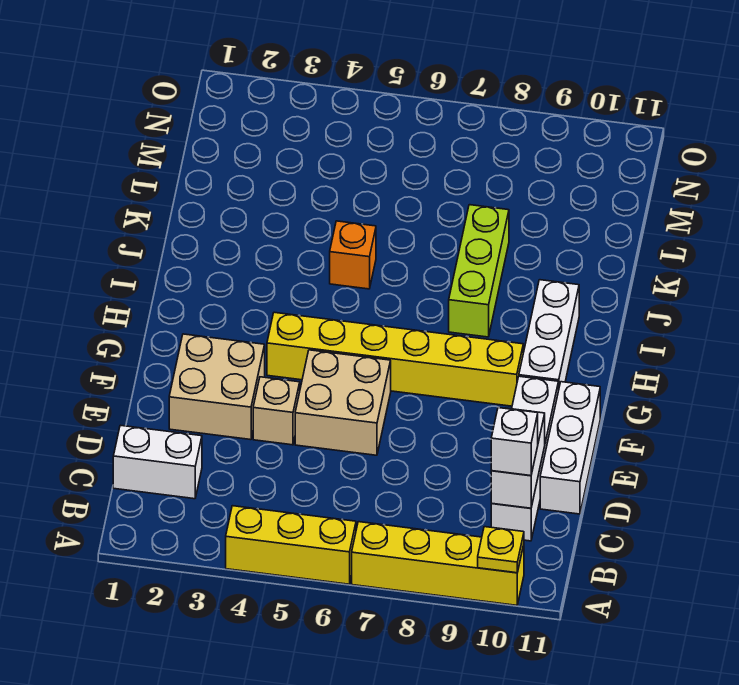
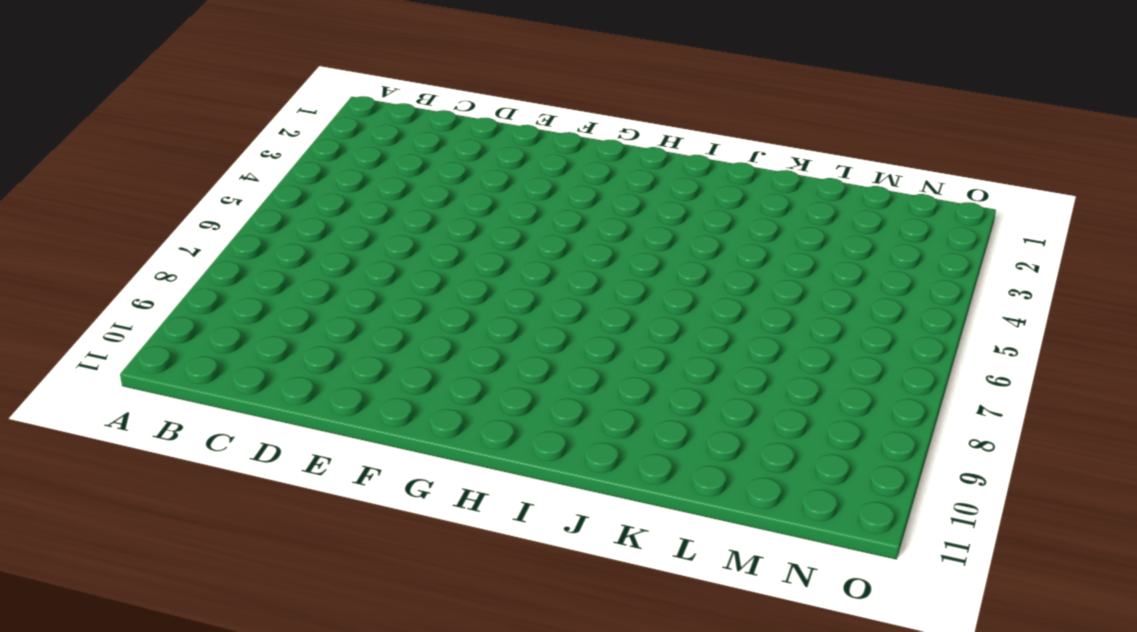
none -> yellow brick A4:A6 level 1
none -> yellow brick A7:A10 level 1
none -> white brick C1:C2 level 1

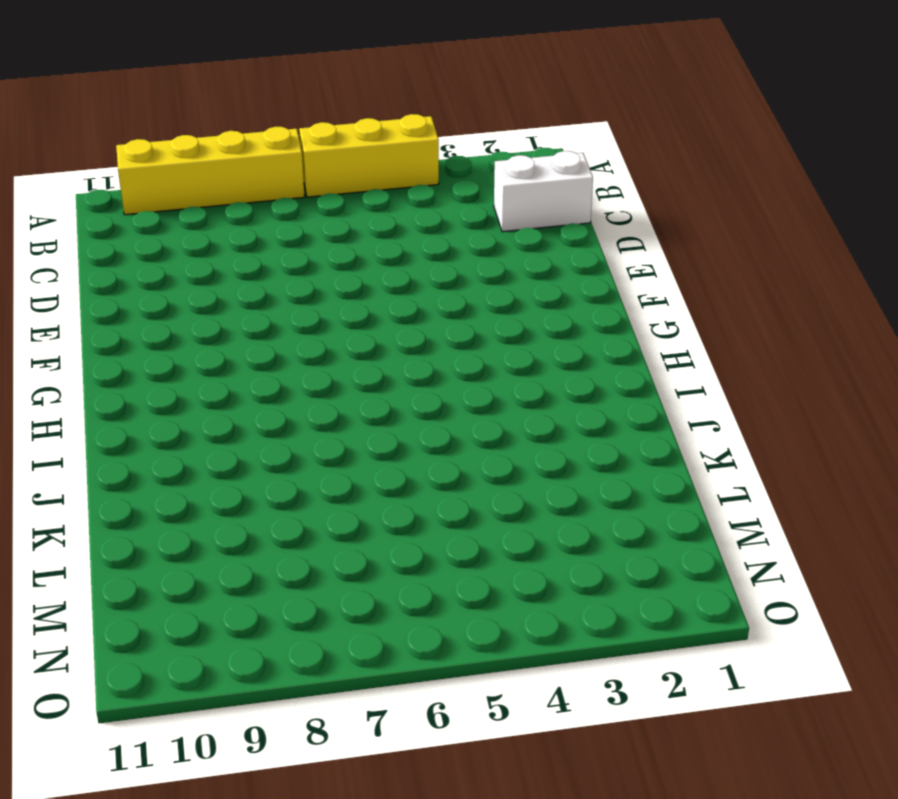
none -> white brick C10:F10 level 1
none -> white brick D11:F11 level 1
none -> tan brick E2:F3 level 1

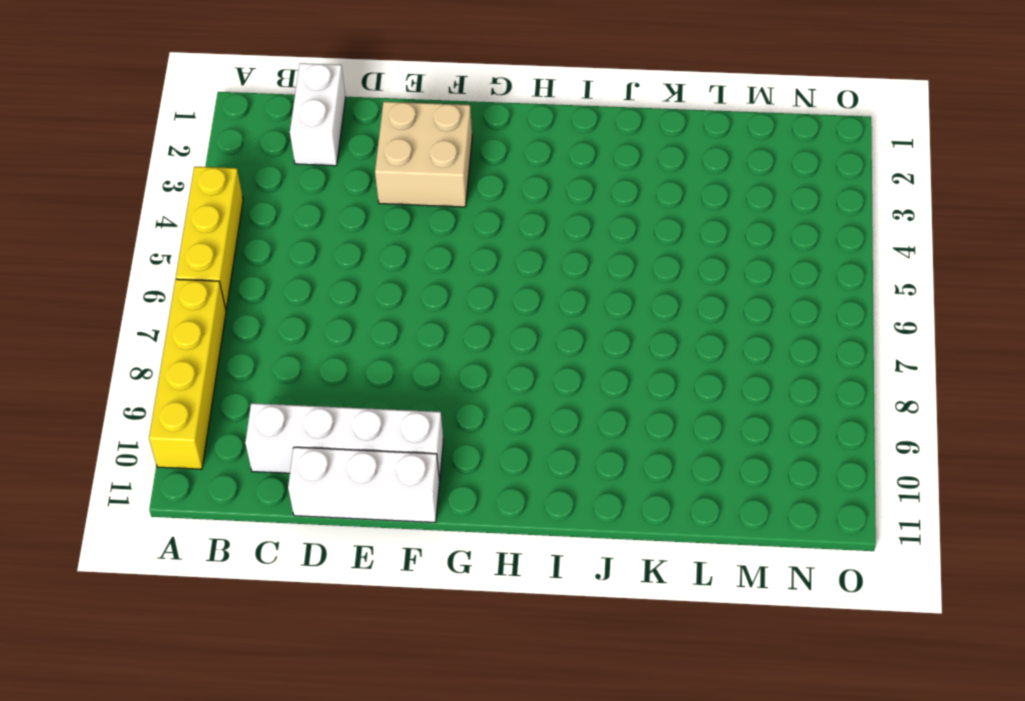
none -> tan brick E4 level 1
none -> tan brick E5:F6 level 1
none -> yellow brick G4:G9 level 1

